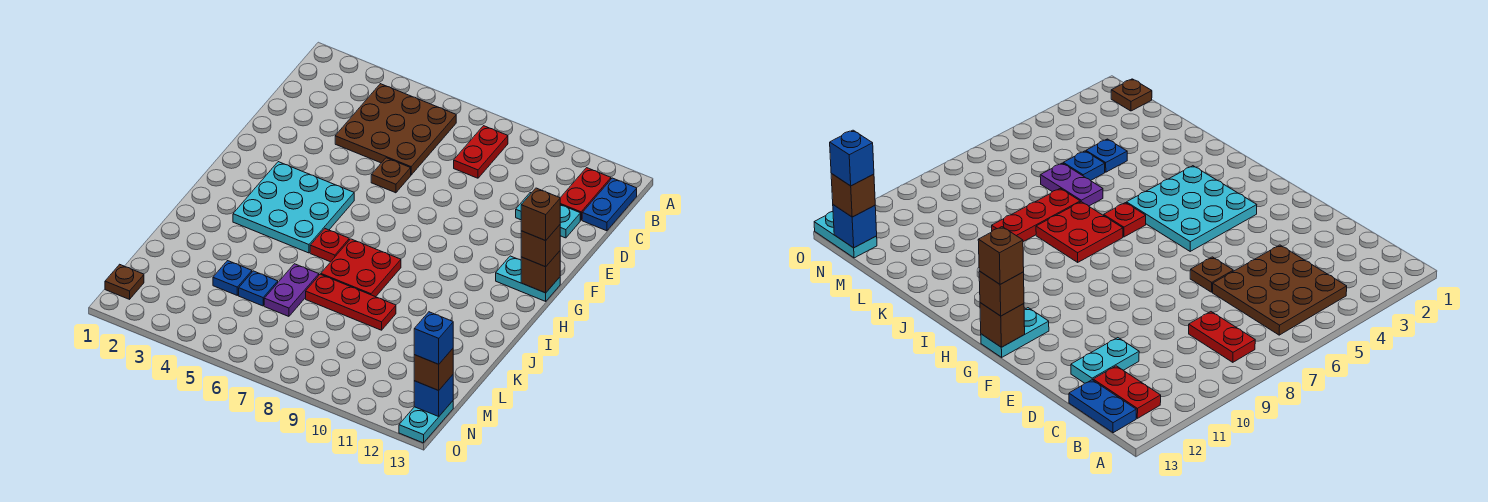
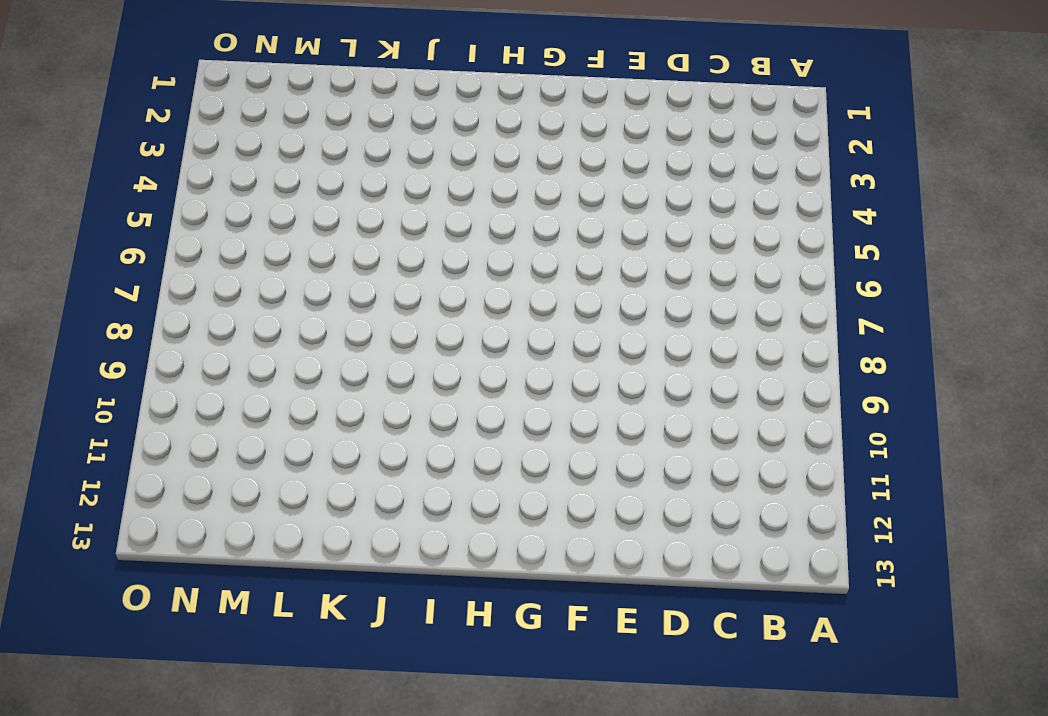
none -> brown plate B4:D6 level 1
none -> red plate B8:C8 level 1
none -> red plate B12:C12 level 1

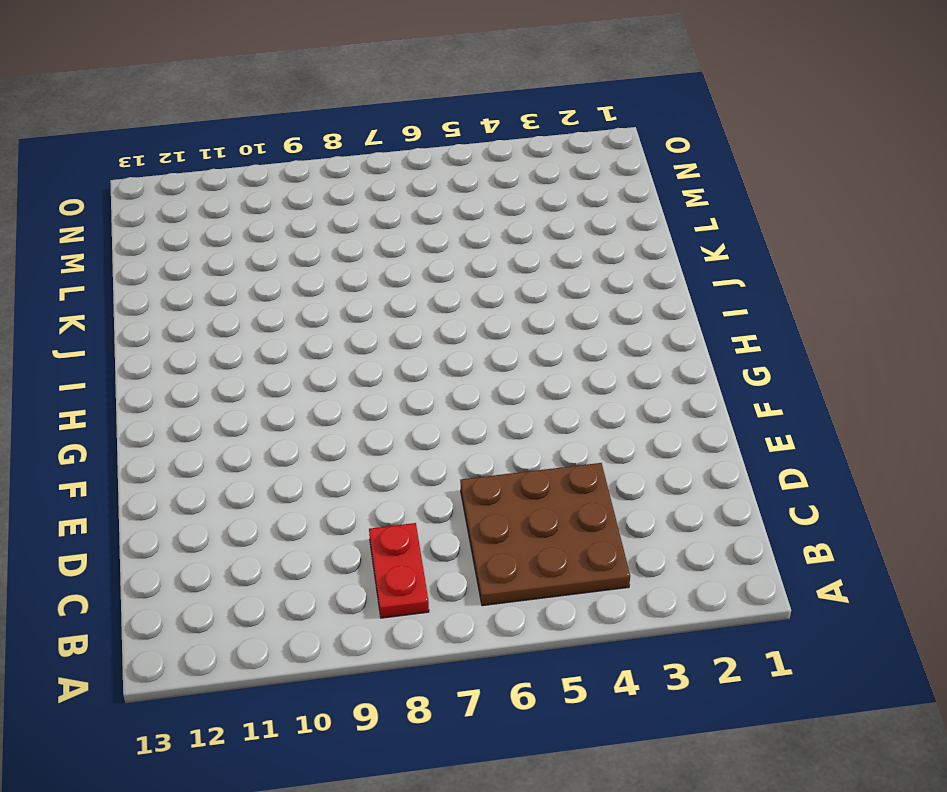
none -> red plate B12:C12 level 1
none -> blue plate B13:C13 level 1
none -> cyan plate D11:D12 level 1

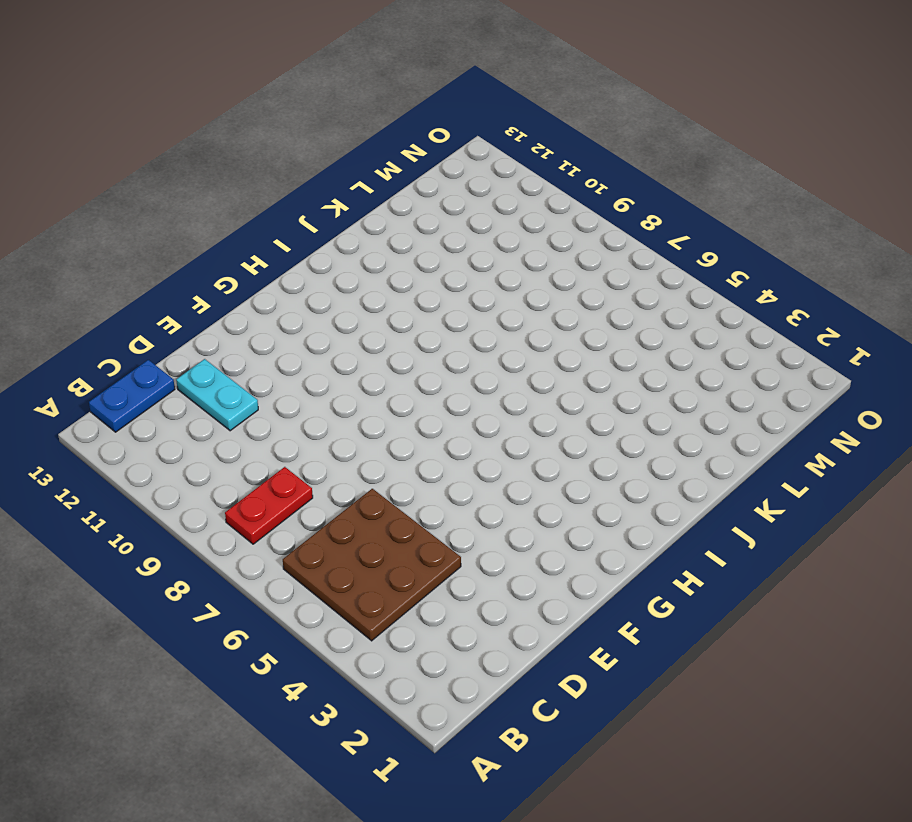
none -> red plate B12:C12 level 1
none -> brown plate E6 level 1
none -> cyan plate G3:I5 level 1

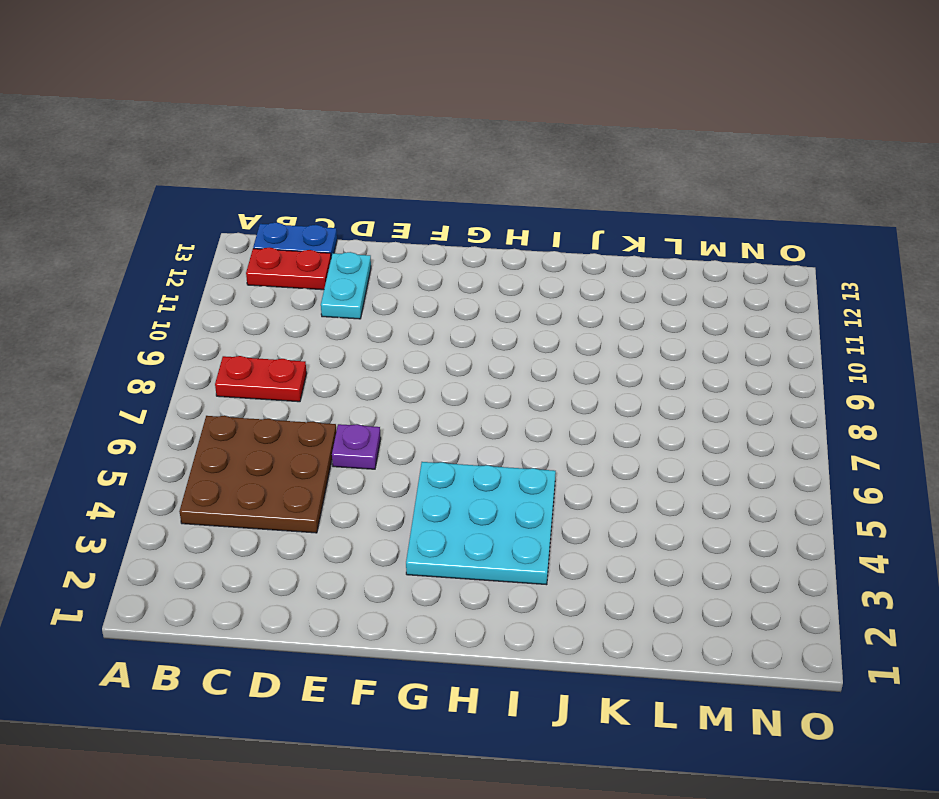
purple plate E6 level 1 -> brown plate E6 level 1
none -> cyan plate G12:G13 level 1
none -> red plate I6 level 1
none -> red plate I7:J8 level 1

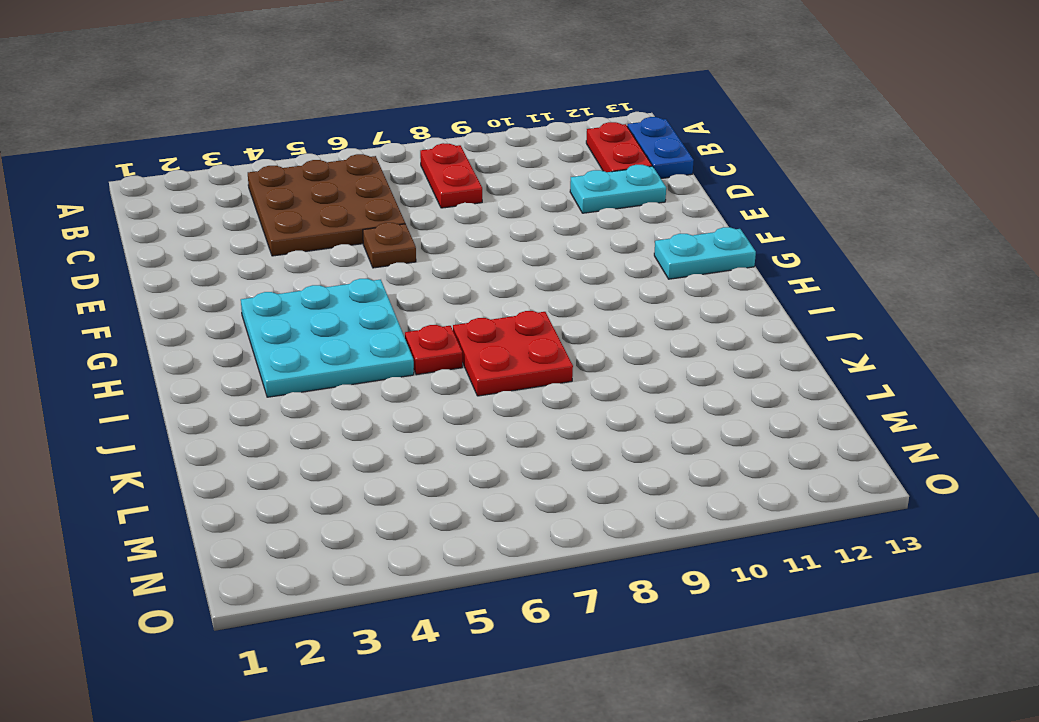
none -> purple plate K6:L6 level 1
none -> red plate K7:K9 level 1
none -> blue plate L4 level 1

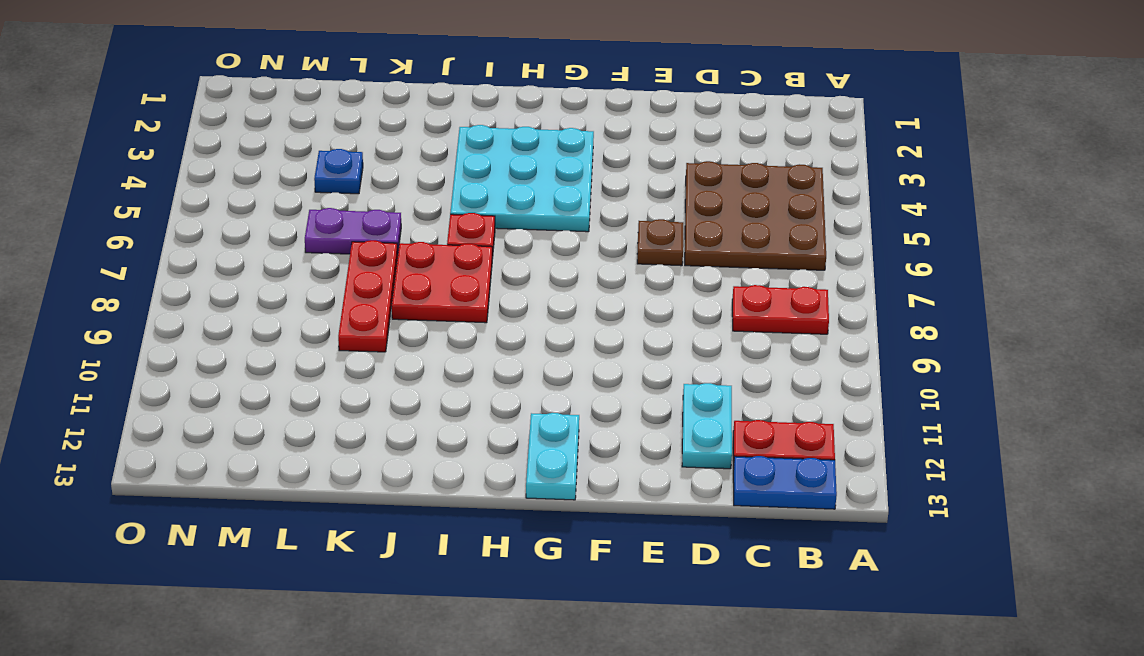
none -> blue plate L5 level 1
none -> brown plate N1 level 1
none -> cyan plate N13:O13 level 1

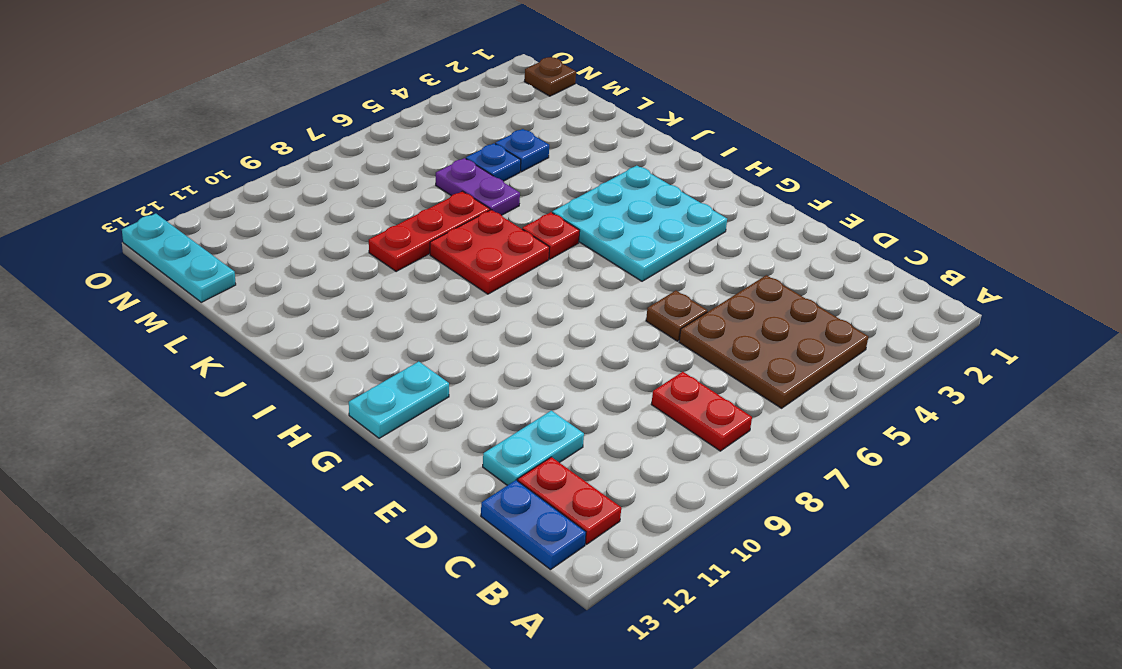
cyan plate M13:O13 level 1 -> cyan plate N13:O13 level 1
none -> brown brick G13 level 2
none -> blue brick N13 level 2
none -> brown brick G13 level 3

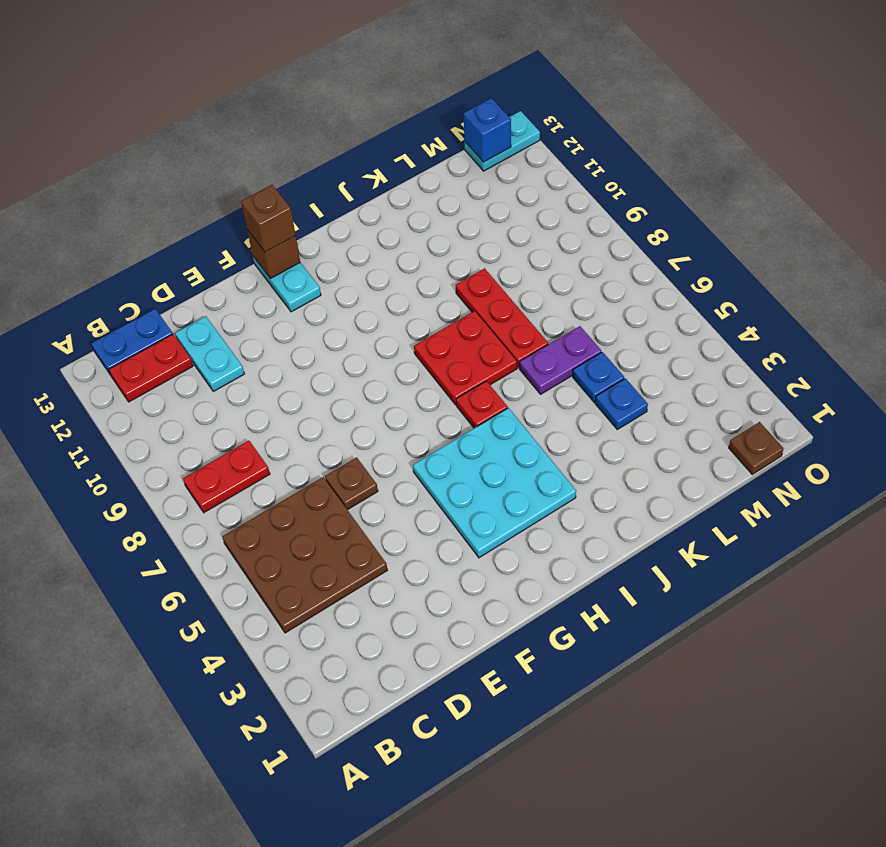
none -> brown brick N13 level 3
none -> brown brick G13 level 4
none -> blue brick N13 level 4

